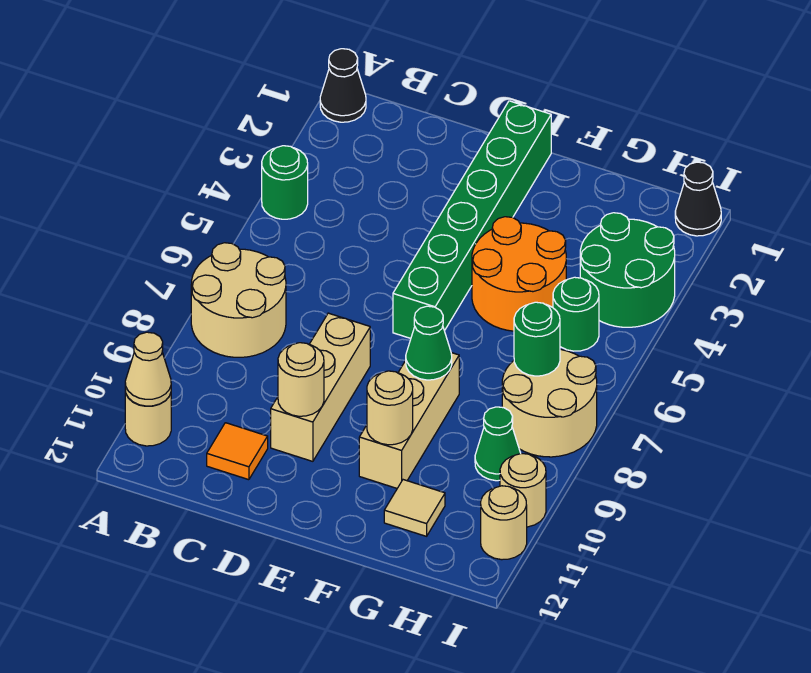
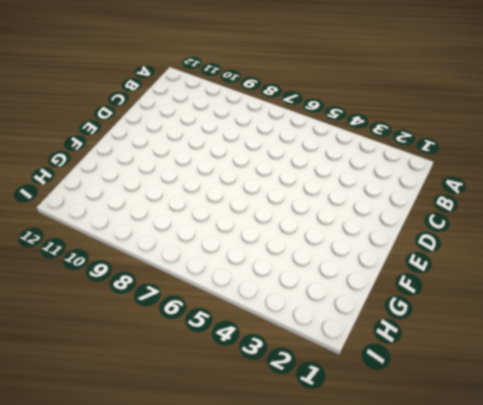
none -> black cone A1 level 1
none -> green round brick A4 level 1
none -> tan round brick A7:B8 level 1

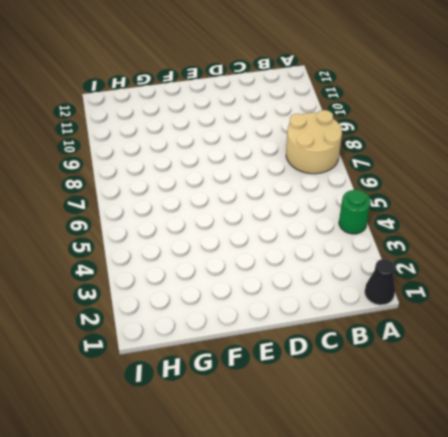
none -> tan round brick A11 level 1
none -> orange tile C11 level 1
none -> tan brick D8:D10 level 1

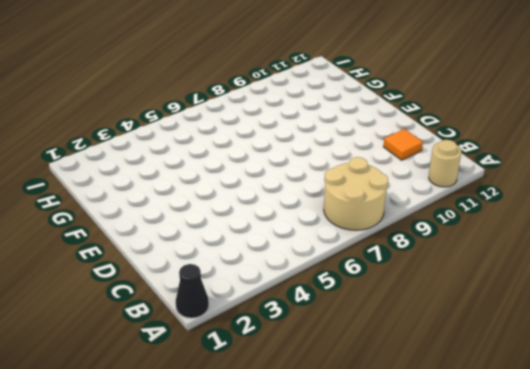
none -> green round brick A4 level 1
none -> tan brick D8:D10 level 1
none -> green brick E1:E6 level 1

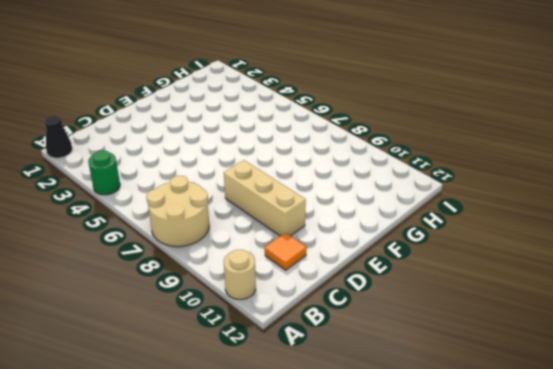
none -> green brick E1:E6 level 1
none -> orange round brick F4:G5 level 1
none -> tan brick F8:F10 level 1

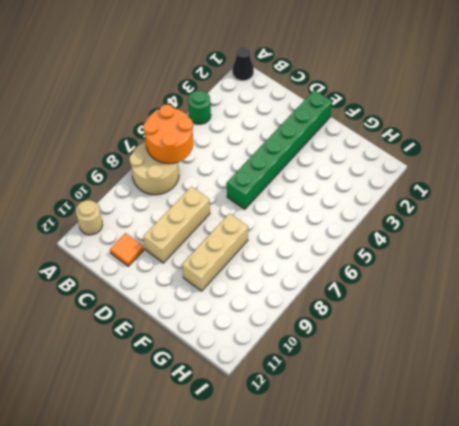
orange round brick A6:B7 level 2 -> orange round brick F4:G5 level 1
none -> tan tile G11 level 1
none -> green round brick H3:I4 level 1
none -> green round brick H5 level 1

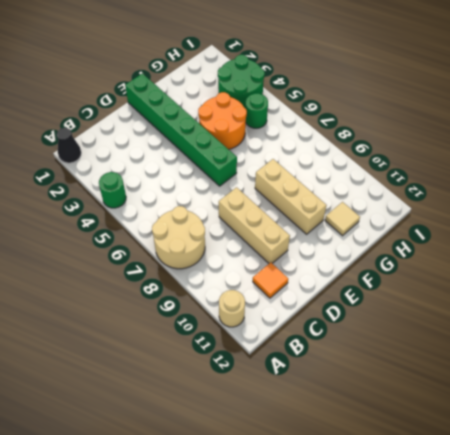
none -> tan round brick H7:I8 level 1
none -> green cone H9 level 1
none -> black cone I1 level 1

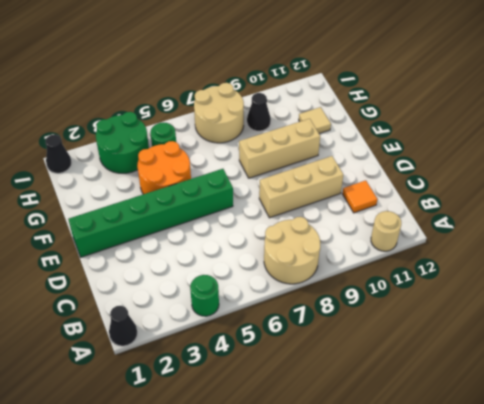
black cone H9 level 1 -> green cone H9 level 1
none -> tan round brick I10 level 1
none -> tan round brick I11 level 1
none -> tan cone A11 level 2

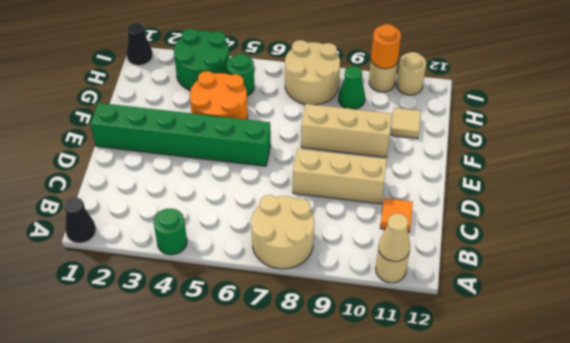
orange round brick I10 level 2 -> none
none -> tan round brick D10 level 2
none -> green cone F8 level 2
none -> tan round brick F10 level 2

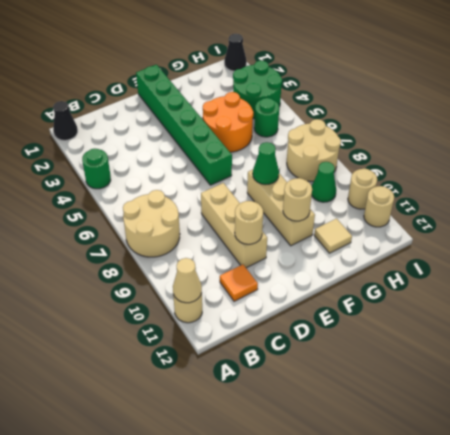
none -> green round brick H7 level 2

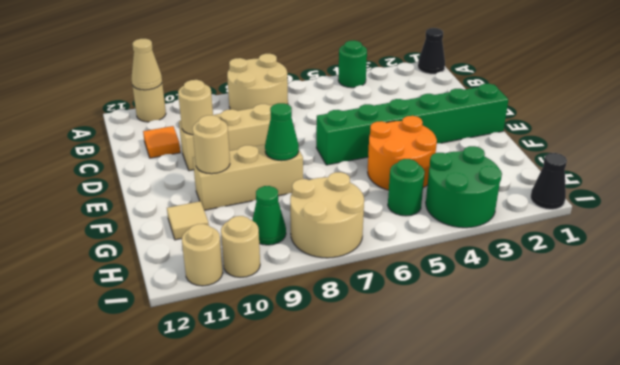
none -> green round brick H7 level 2

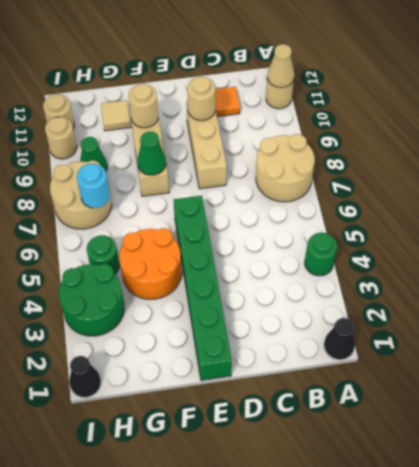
cyan round brick H7 level 2 -> green round brick H7 level 2

